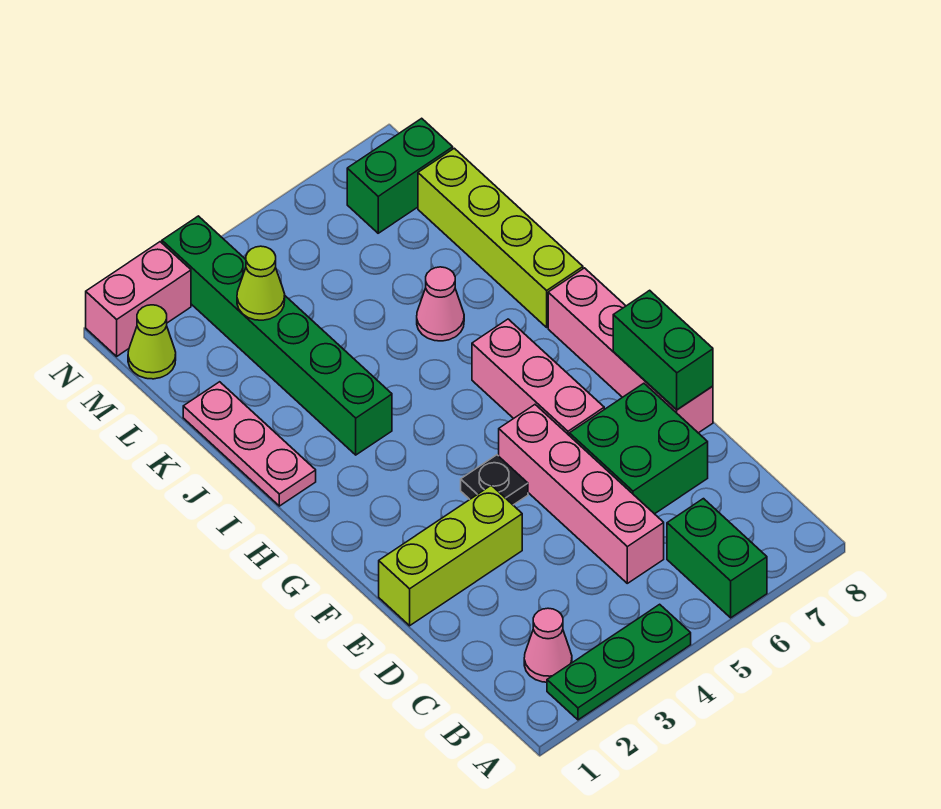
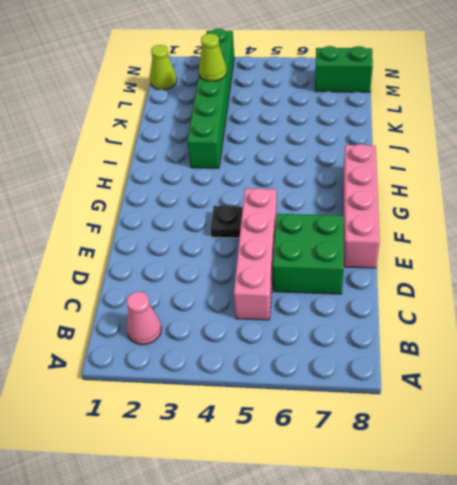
none -> green plate A2:A4 level 1
none -> green brick A6:B6 level 1
none -> lime brick E1:E3 level 1

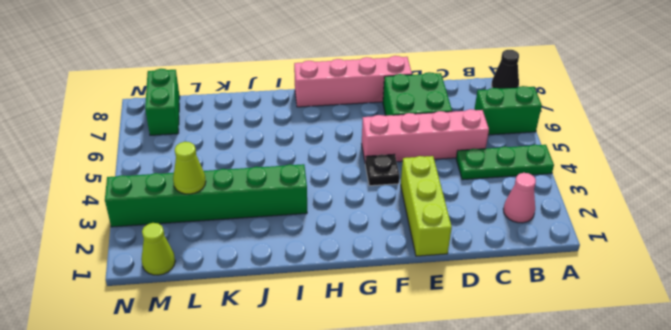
green plate A4:C4 level 1 -> green plate A2:A4 level 1
black cone A8 level 1 -> none
none -> pink brick F6:H6 level 1
none -> pink plate I1:K1 level 1
none -> lime brick I8:L8 level 1

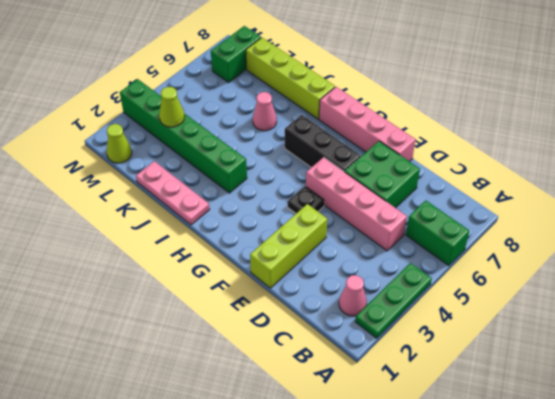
black brick F6:H6 level 1 -> pink brick F6:H6 level 1
none -> pink brick N1:N2 level 1
none -> green brick E8:F8 level 2

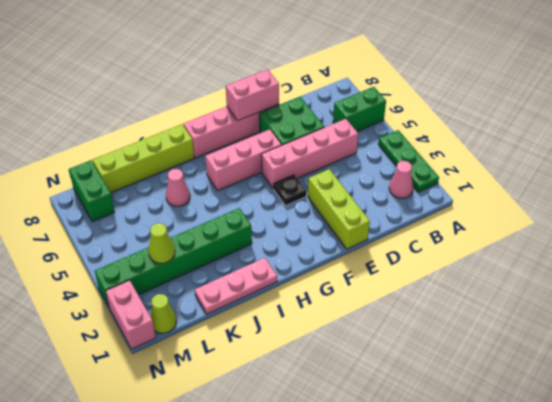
pink brick E8:F8 level 2 -> green brick E8:F8 level 2

